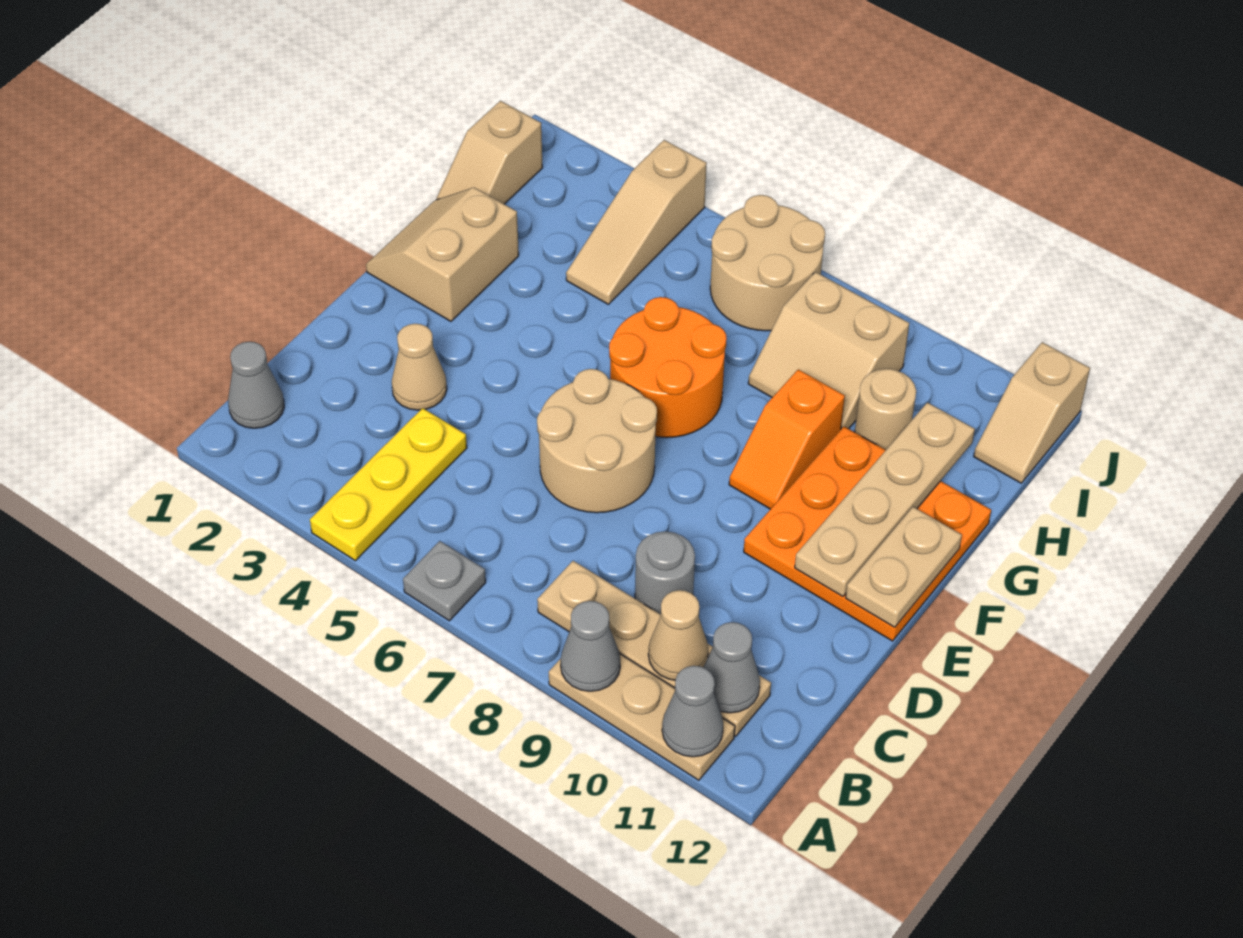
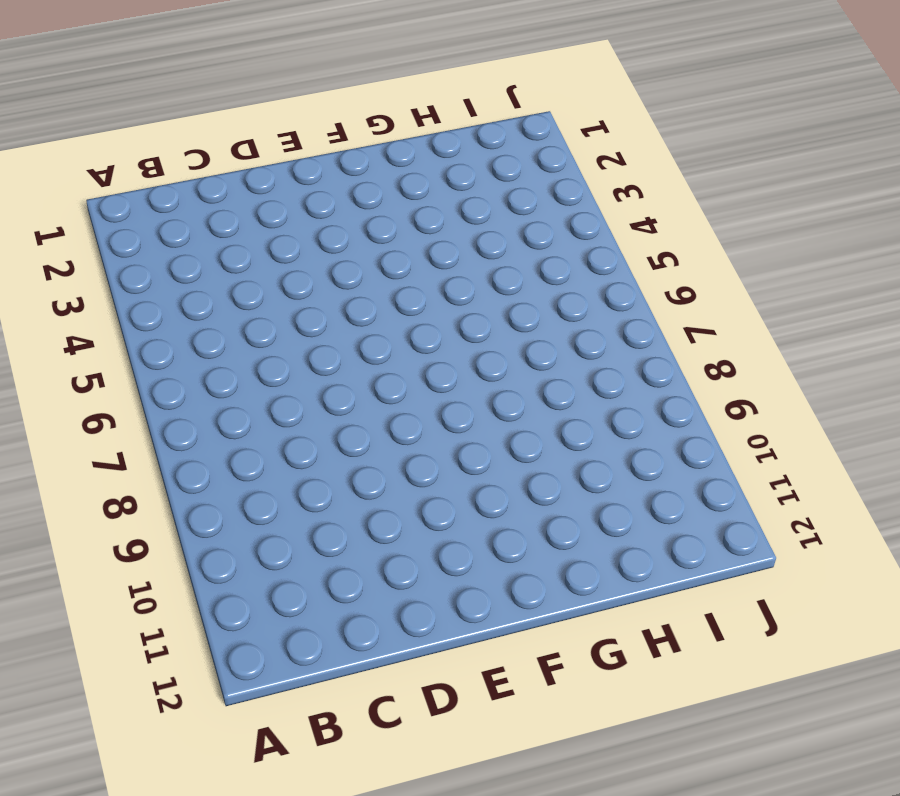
none -> yellow plate A4:C4 level 1
none -> grey plate A6 level 1
none -> tan plate A9:A11 level 1

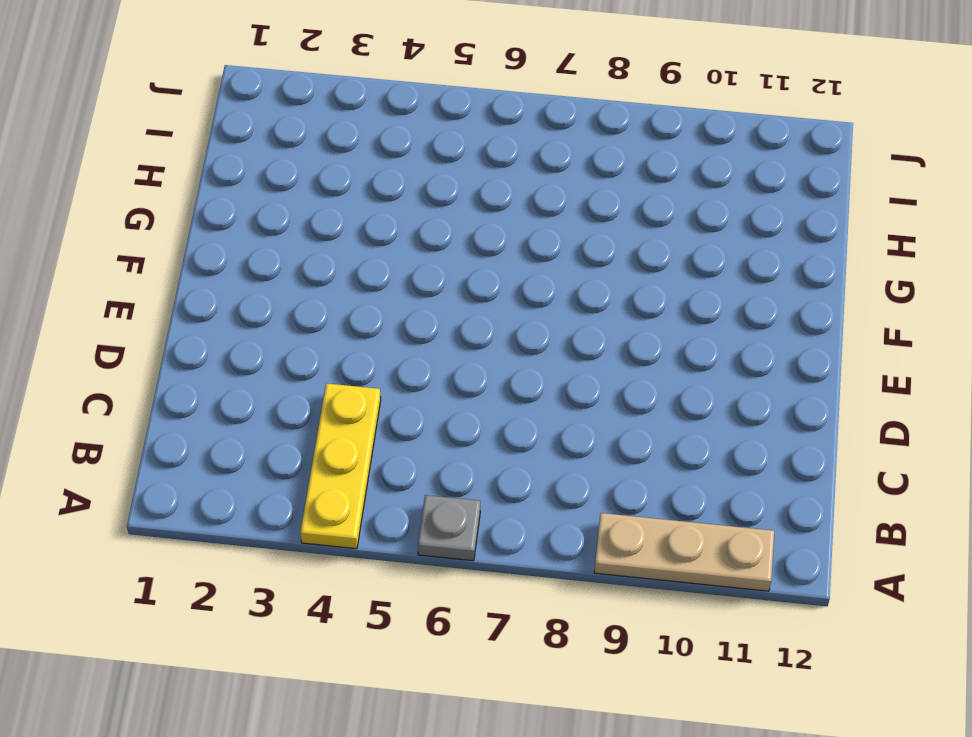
none -> grey cone B1 level 1
none -> tan plate B8:B11 level 1
none -> grey round brick C9 level 1

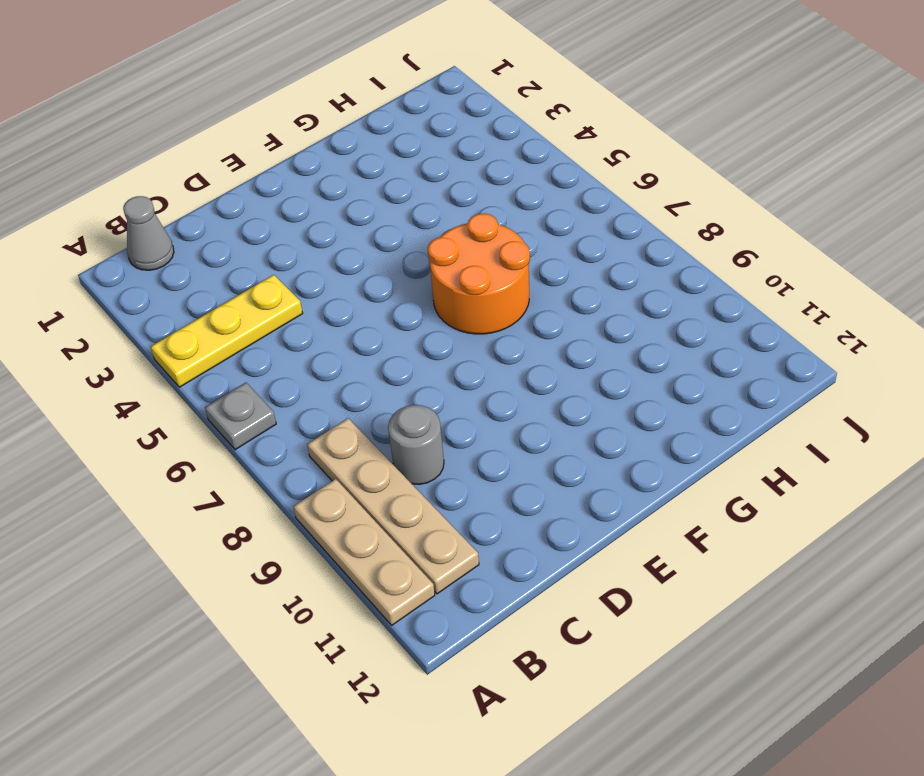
none -> tan cone D3 level 1
none -> tan round brick D6:E7 level 1
none -> orange plate E10:G12 level 1

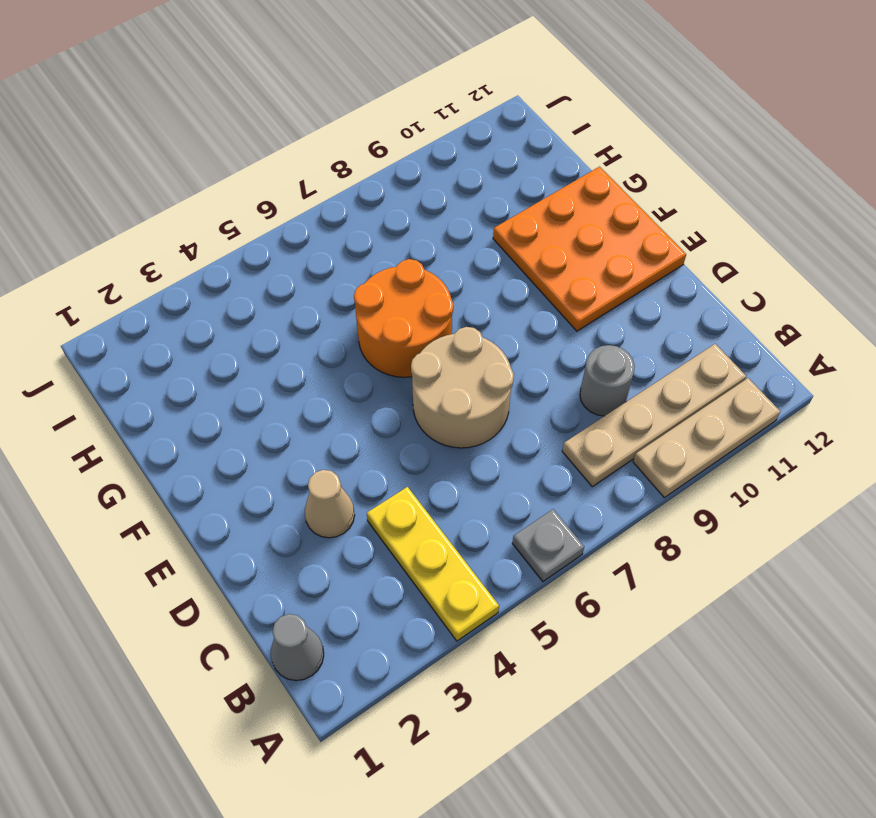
none -> tan slope F1:G2 level 1 top 2
none -> orange slope F9:G9 level 1 top G
none -> tan slope H1:I1 level 1 top I

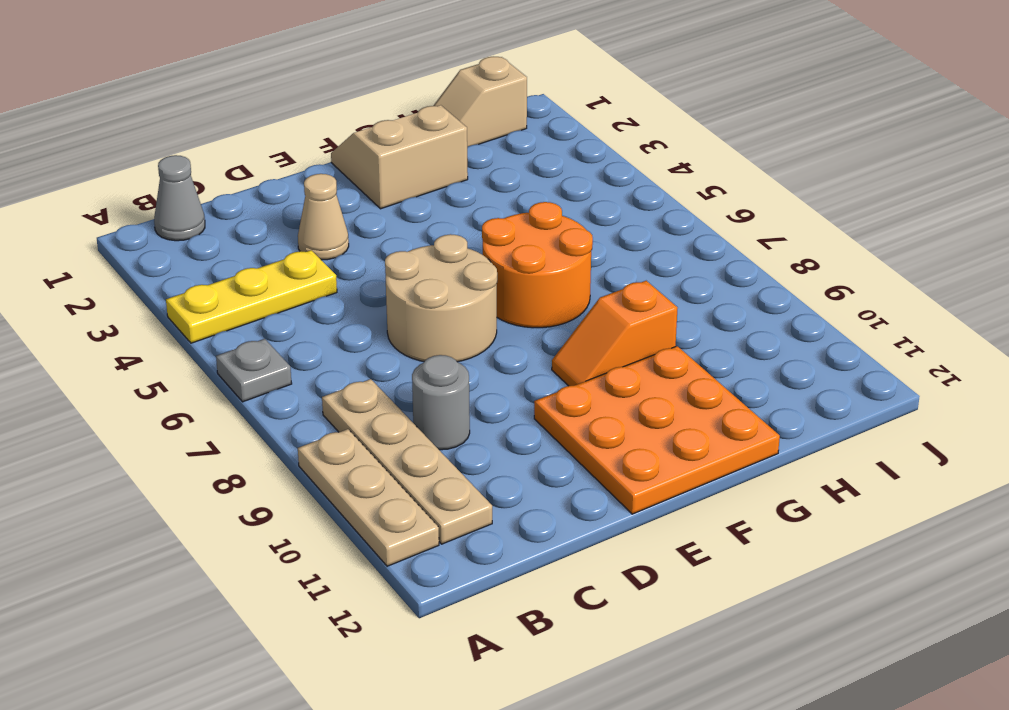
none -> tan slope H4:J4 level 1 top J
none -> tan slope H8:I9 level 1 top I
none -> tan round brick H10 level 1

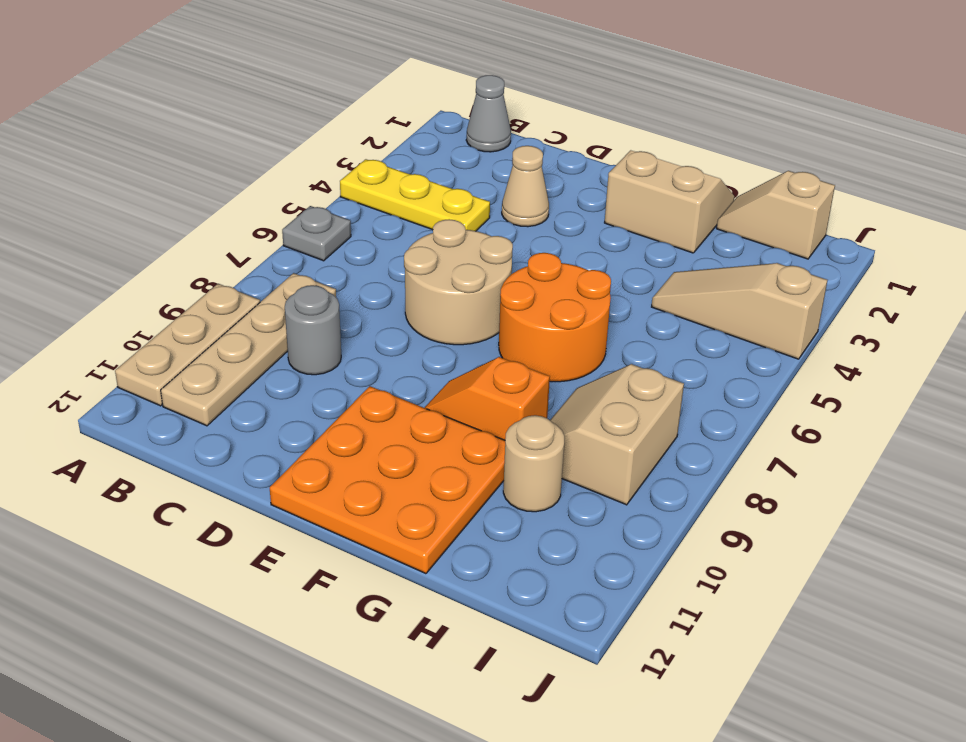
none -> tan round brick I6:J7 level 1
none -> tan slope I12:J12 level 1 top J
none -> grey cone A9 level 2

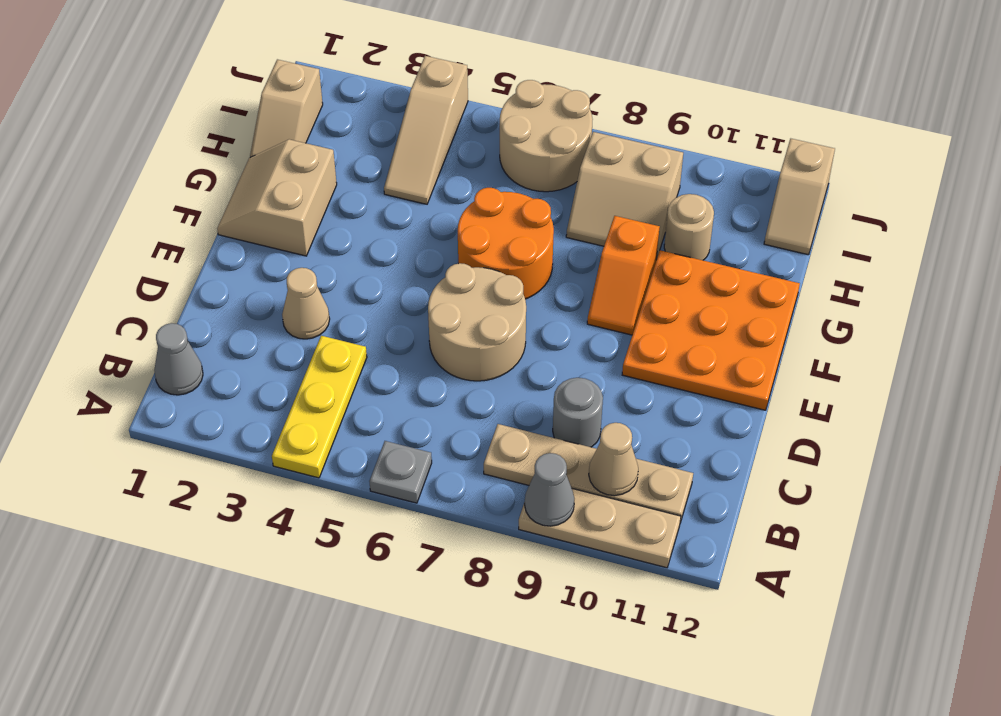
none -> grey cone A11 level 2
none -> grey cone B11 level 2
none -> tan plate E11:H11 level 2

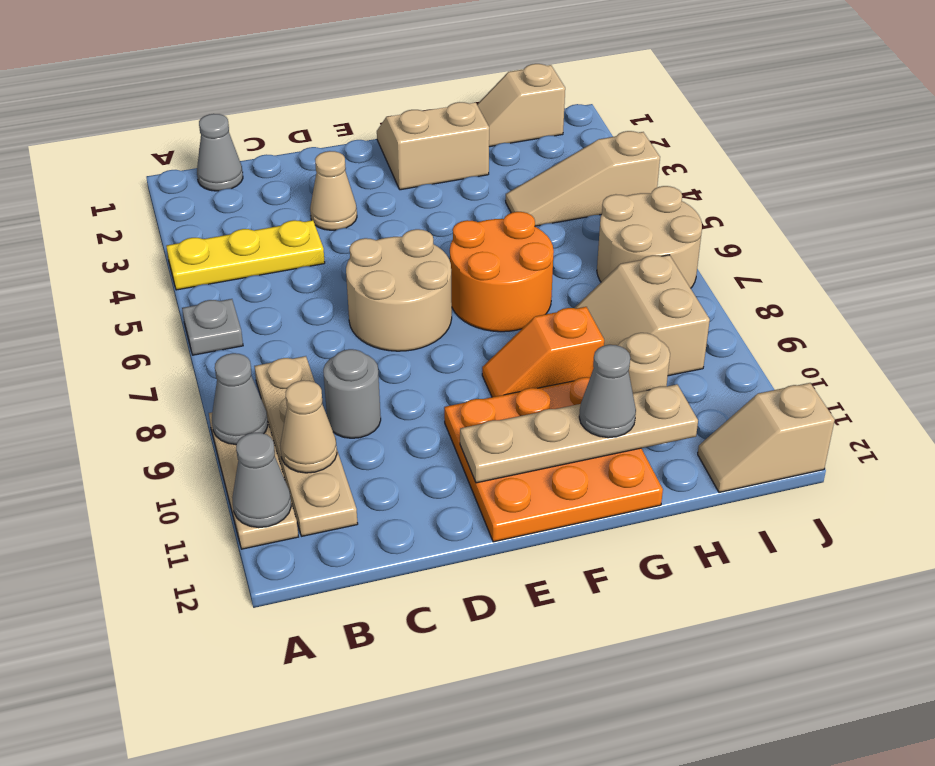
grey cone G11 level 3 -> grey cone B11 level 2
none -> tan plate E12:F12 level 2

